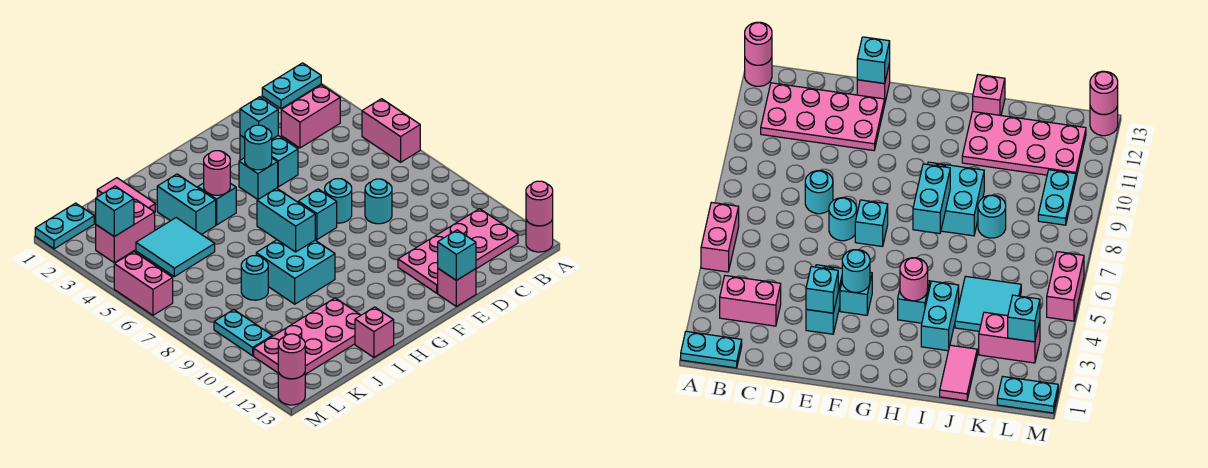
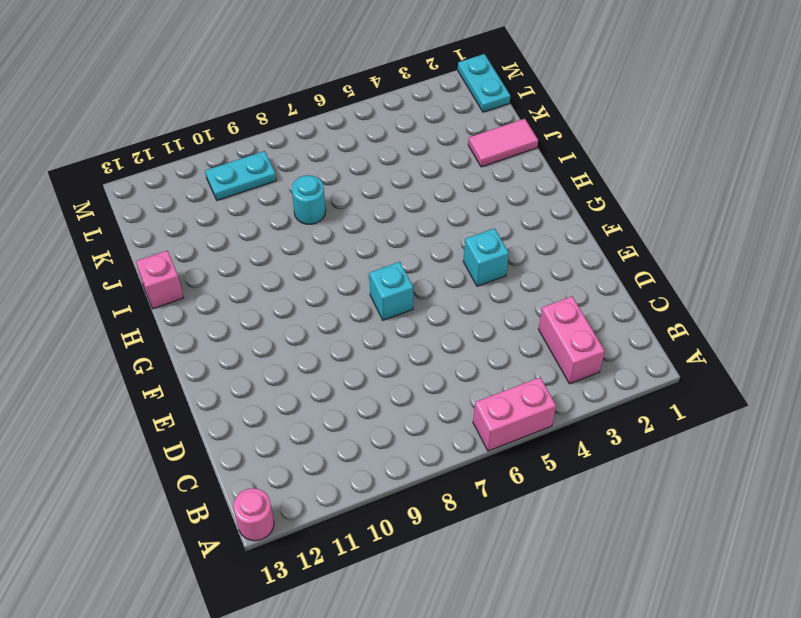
none -> cyan plate A1:B1 level 1
none -> pink plate B11:E12 level 1
none -> cyan round brick D8 level 1
none -> cyan brick E3:E4 level 1

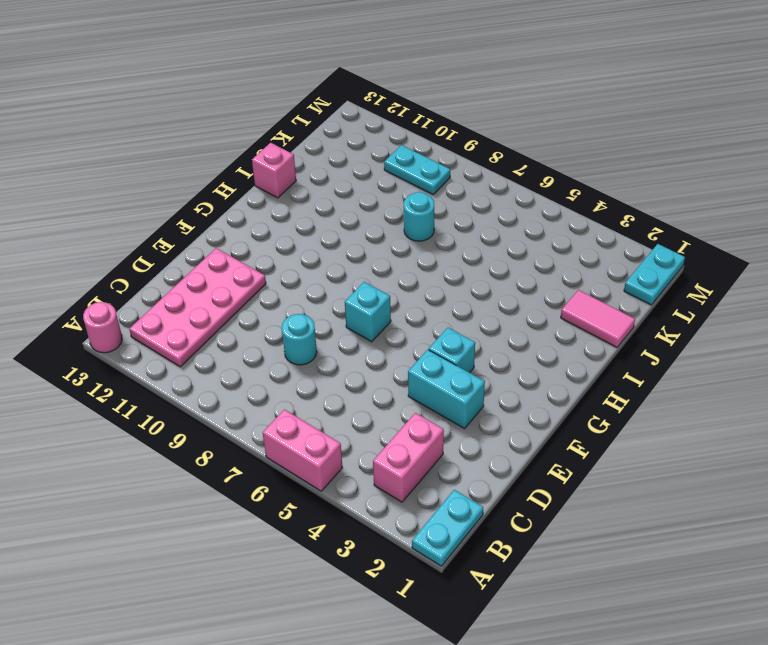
none -> cyan round brick E7 level 1
none -> pink brick E13 level 1
none -> cyan brick H4 level 1
none -> cyan brick H8:I9 level 1

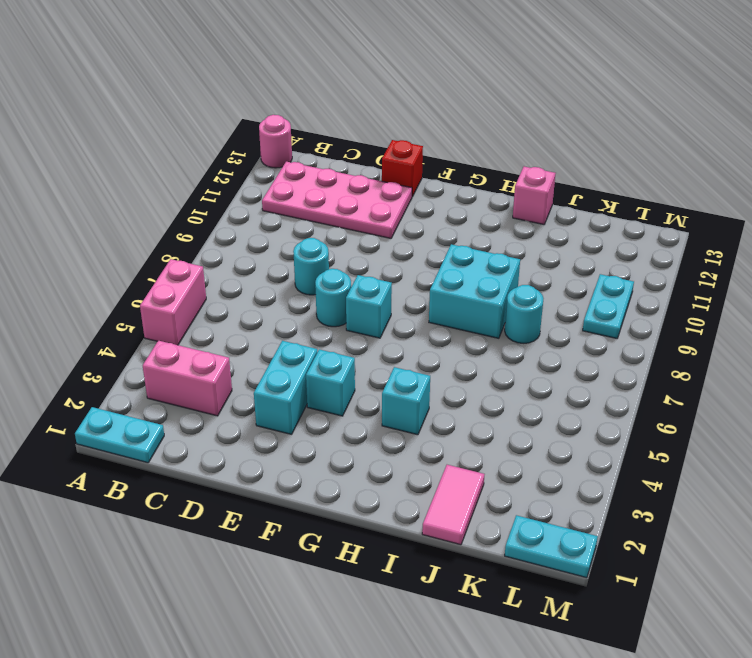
red brick E13 level 1 -> pink brick E13 level 1
none -> cyan brick I3:I4 level 1
none -> pink plate I11:L12 level 1
none -> cyan tile J4:K5 level 1
none -> pink brick K3:L3 level 1

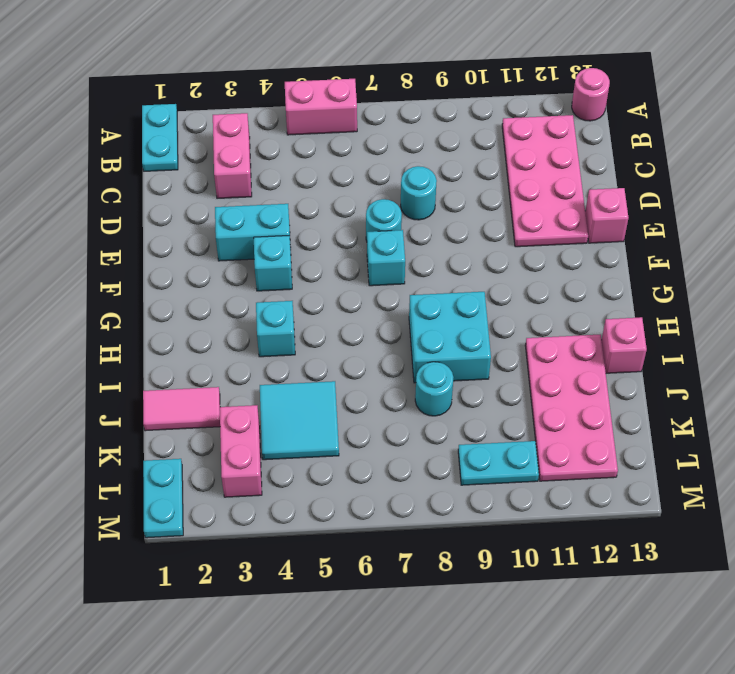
none -> cyan brick I3:I4 level 1
none -> pink brick M5:M6 level 1
none -> pink round brick M13 level 1
none -> pink round brick A13 level 2

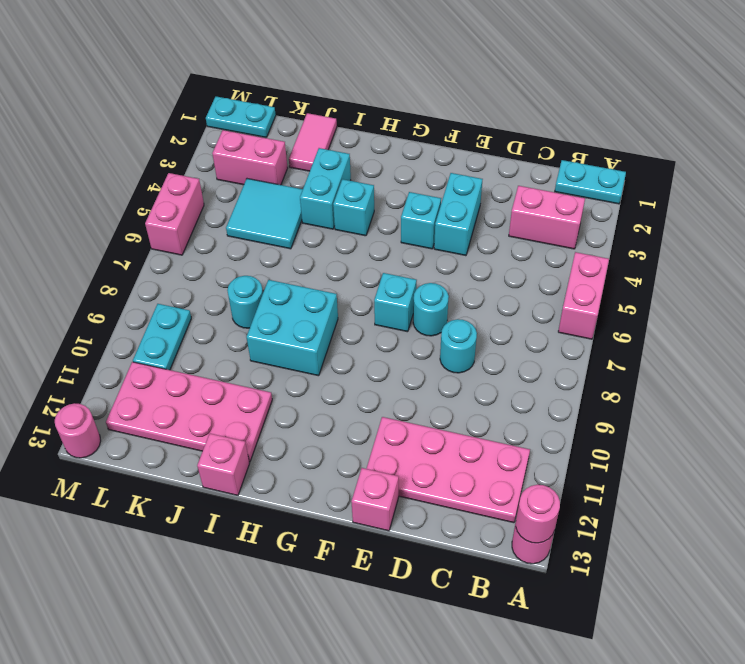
none -> cyan brick E3 level 2
none -> cyan brick E13 level 2
none -> cyan round brick F4 level 2
none -> pink round brick H4 level 2

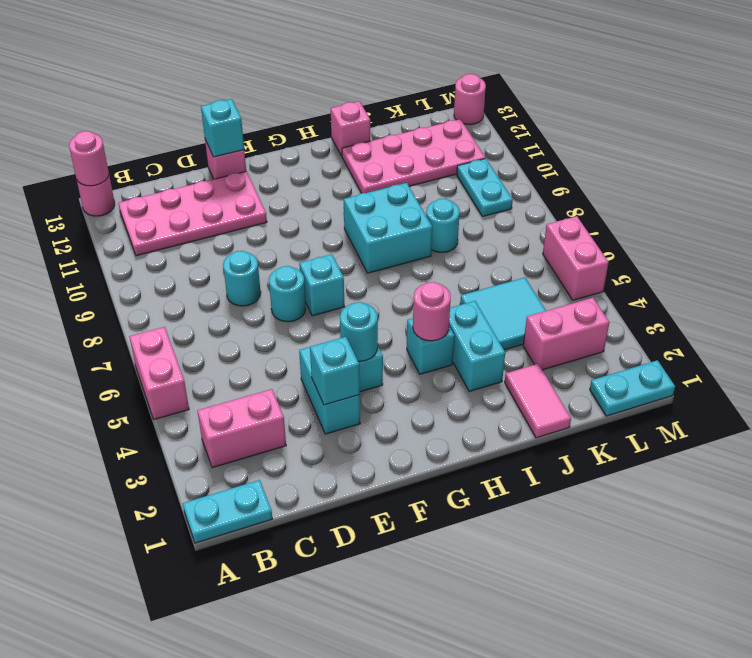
none -> cyan brick H7:H8 level 2
none -> cyan brick L3 level 2
none -> pink round brick M13 level 2

